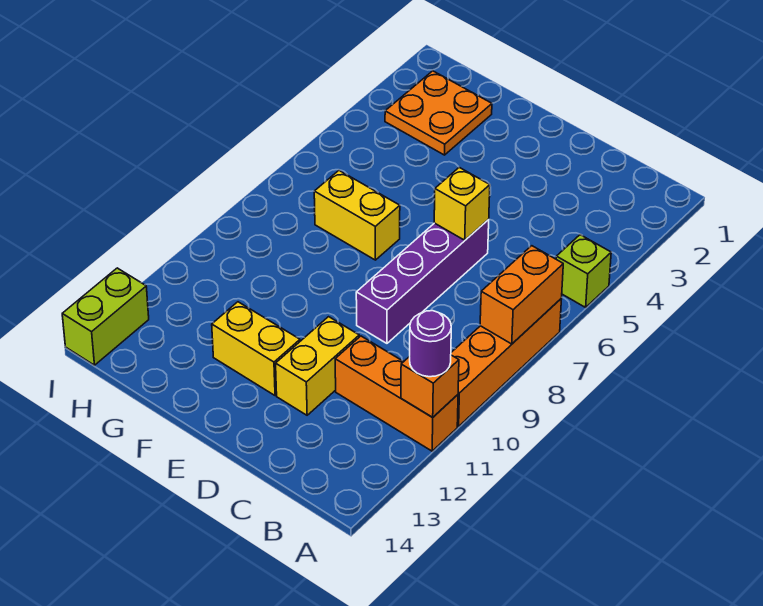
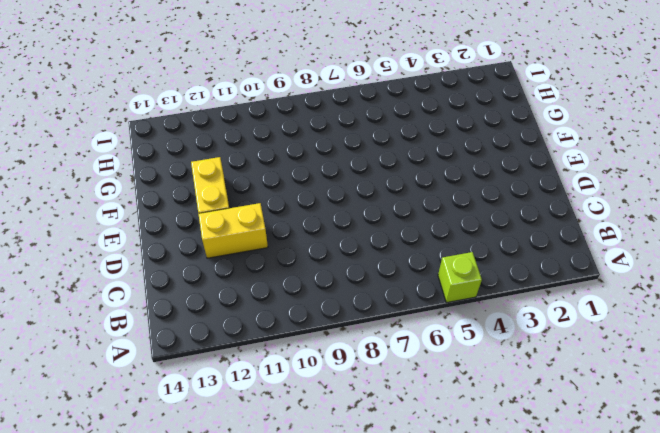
none -> orange brick A7:A10 level 1
none -> orange brick A11:C11 level 1
none -> purple brick D6:D9 level 1

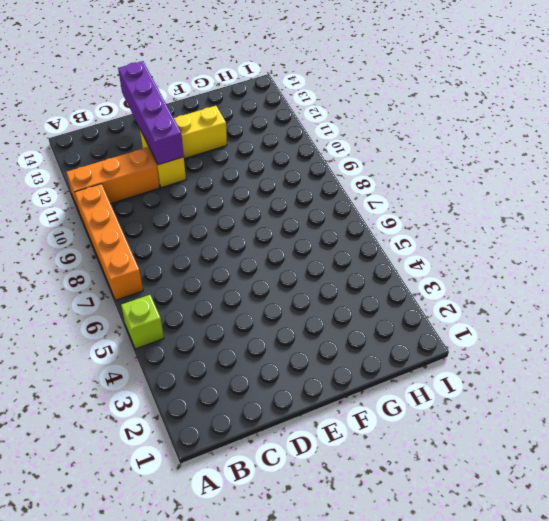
purple brick D11:D14 level 2 -> purple brick D6:D9 level 1
none -> yellow brick F7:G7 level 1
none -> orange plate G2:H3 level 1
none -> lime brick I13:I14 level 1

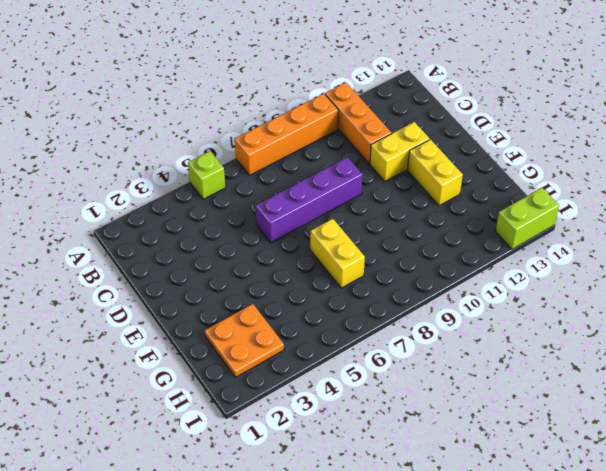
none -> orange brick A7:A8 level 2
none -> orange brick A11 level 2
none -> yellow brick D6 level 2

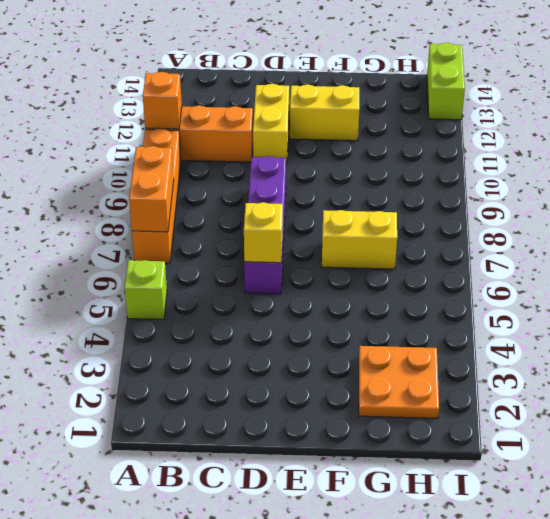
none -> purple round brick A11 level 3

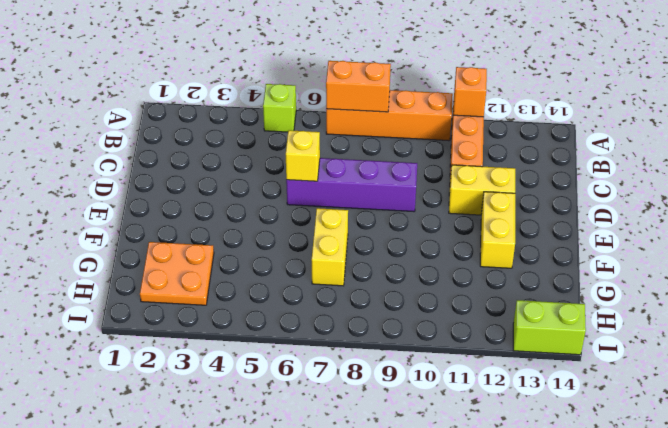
none -> purple round brick A11 level 3

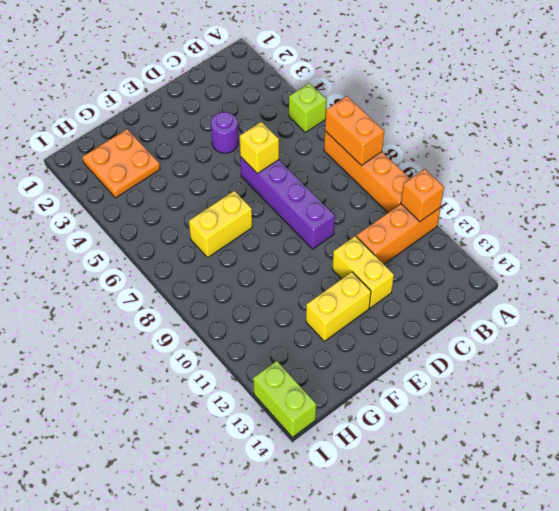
purple round brick D4 level 1 -> purple round brick A11 level 3

